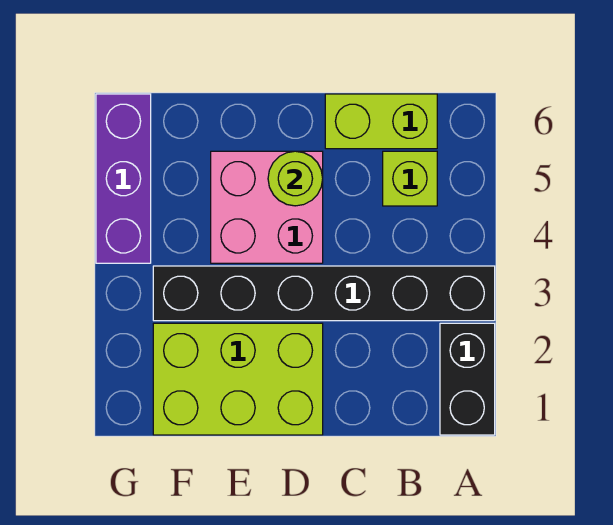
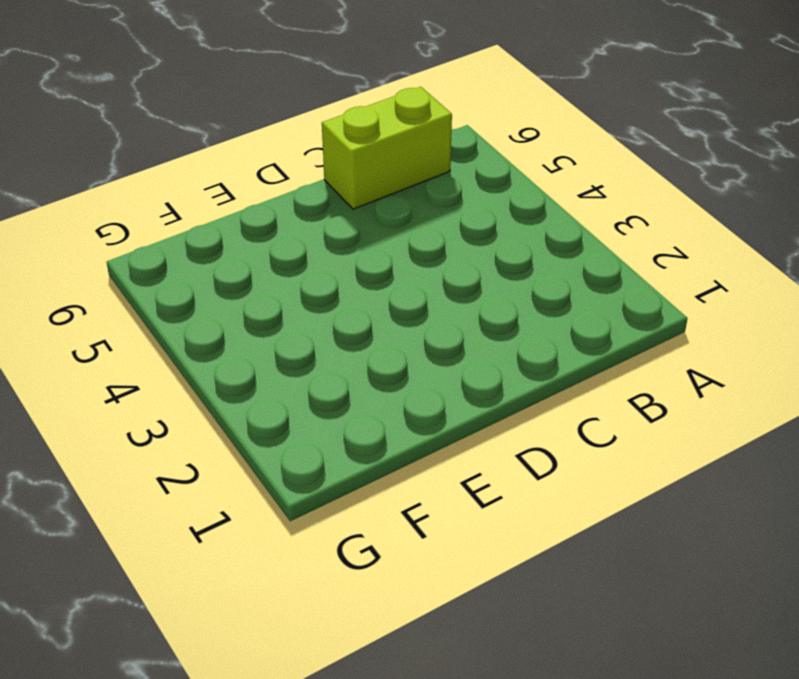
none -> black brick A1:A2 level 1
none -> black brick A3:F3 level 1

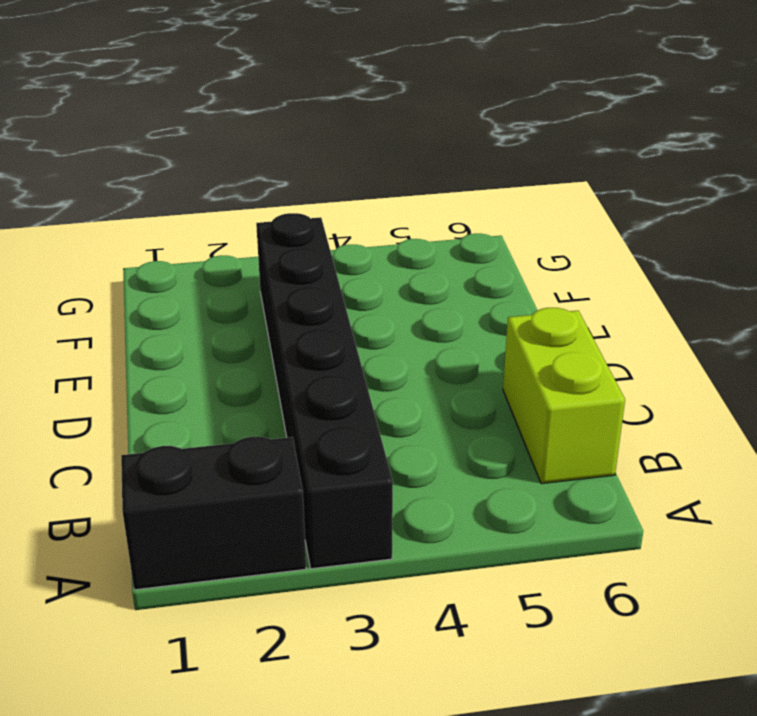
none -> lime brick B5 level 1
none -> lime brick D1:F2 level 1

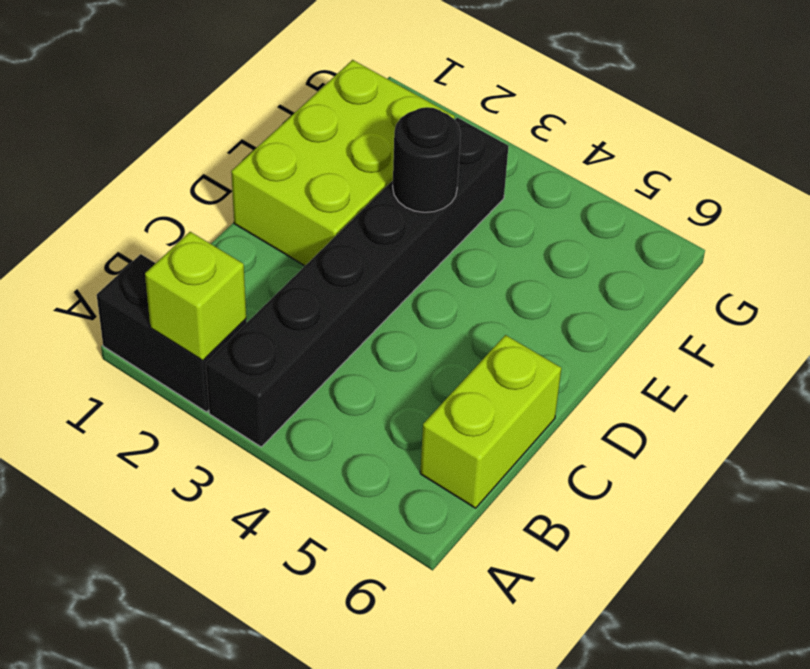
lime brick A2 level 2 -> lime brick B5 level 1
black round brick E3 level 2 -> none
none -> pink brick D4:E5 level 1
none -> purple brick G4:G6 level 1

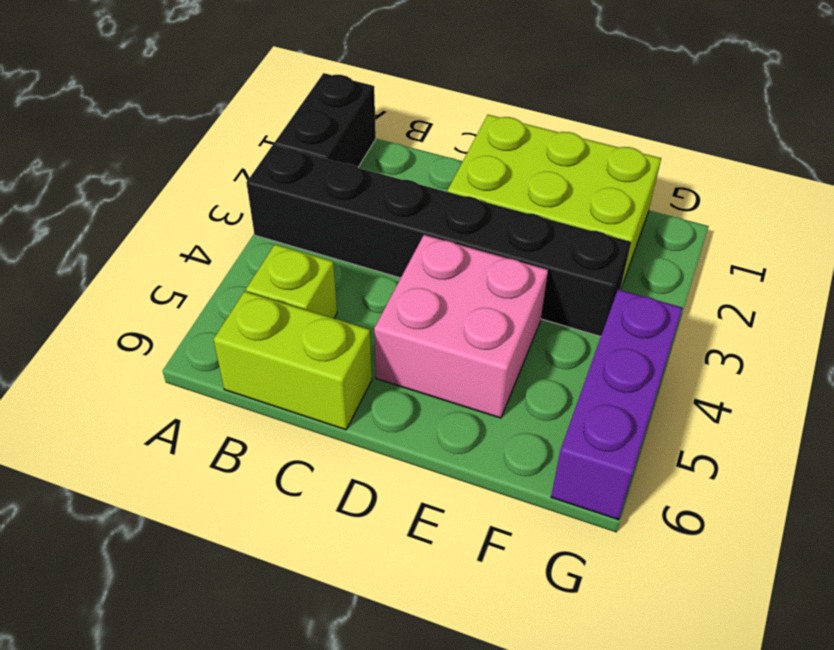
none -> lime round brick D5 level 2

